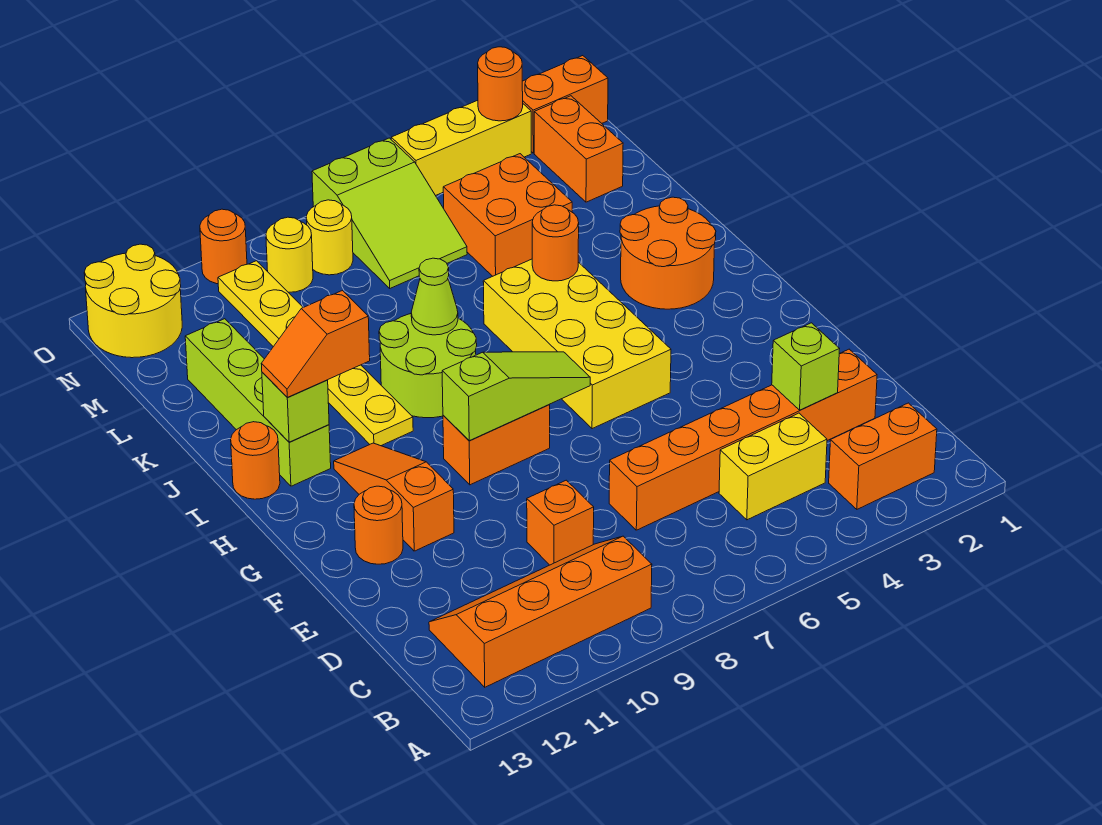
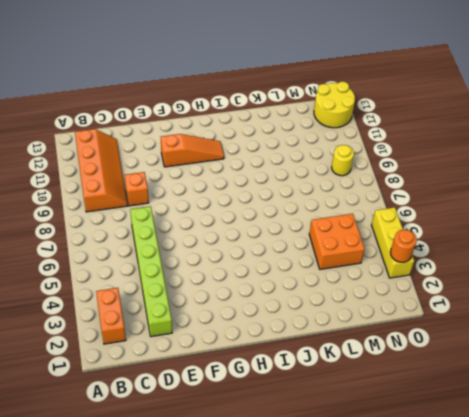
lime brick D2:D7 level 1 -> orange brick D2:D7 level 1
none -> yellow brick C4:C5 level 1
none -> orange round brick F12 level 1
none -> yellow brick G5:J6 level 1
none -> orange brick G8:G9 level 1

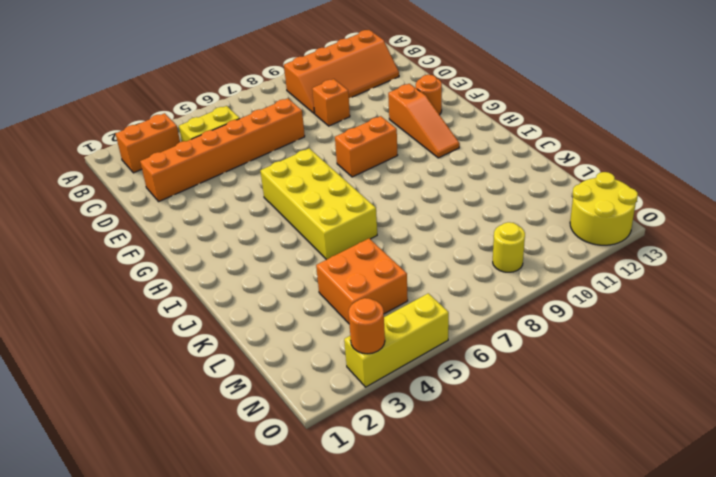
none -> orange round brick I2:J3 level 1
none -> lime round brick I8:J9 level 1
none -> yellow plate I10:N10 level 1
none -> lime brick I12:L12 level 1

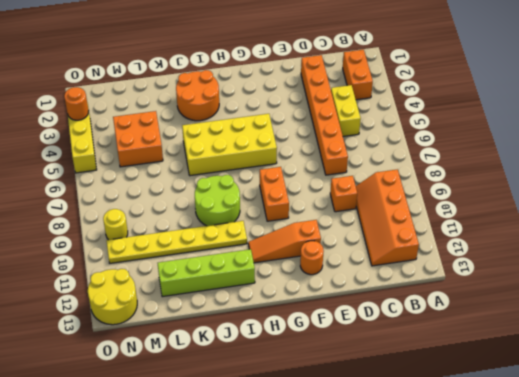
none -> orange round brick I13 level 1
none -> orange brick M2:N2 level 1
none -> lime slope M6:O7 level 1 top O
none -> yellow round brick N8 level 1

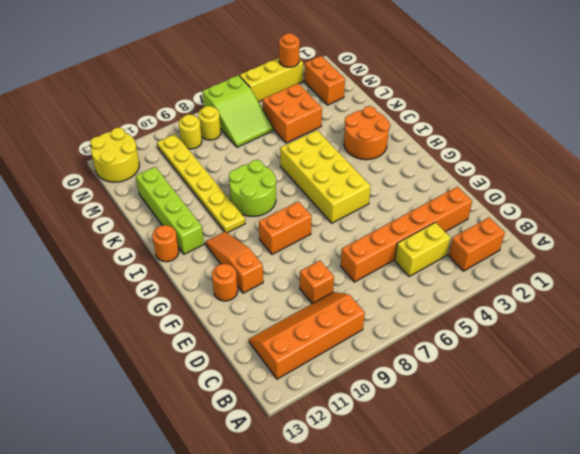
none -> orange brick O1:O2 level 1
none -> orange round brick O10 level 1
none -> lime brick D3 level 2
none -> lime slope G7:G9 level 2 top 9

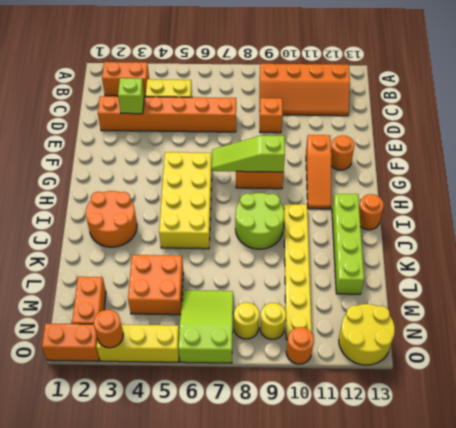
none -> lime brick I12 level 2
none -> orange round brick J5 level 2
none -> lime cone J8 level 2
none -> orange slope I11:I12 level 3 top 11

